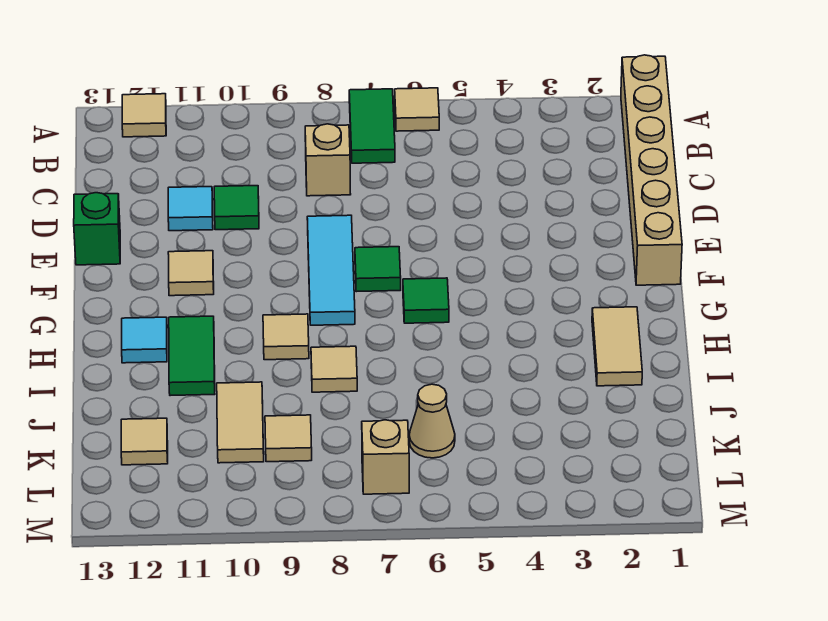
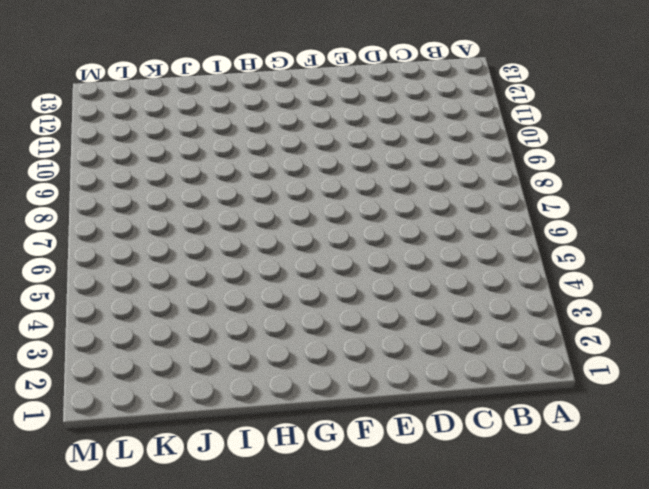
none -> tan brick A1:F1 level 1
none -> tan tile A6 level 1
none -> green tile A7:B7 level 1

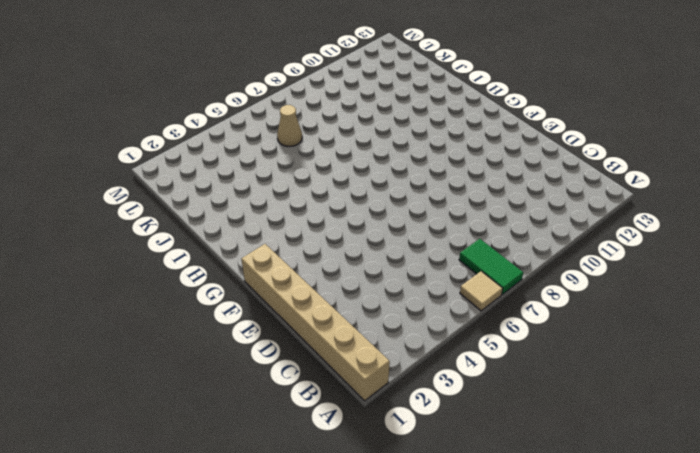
none -> tan tile A12 level 1
none -> tan brick C8 level 1
none -> green tile D10 level 1

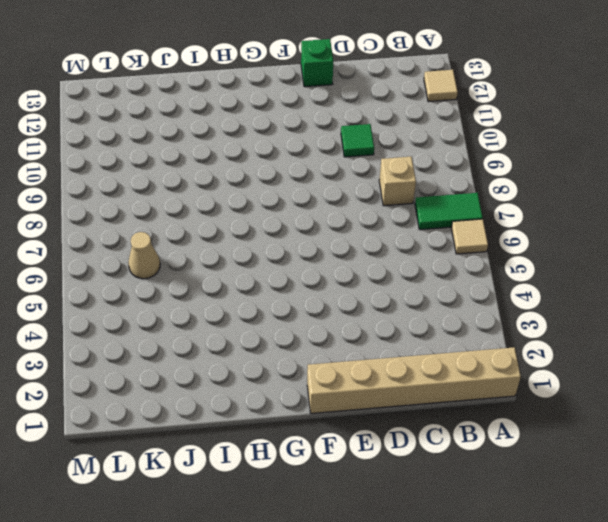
none -> cyan tile D11 level 1
none -> cyan tile E8:G8 level 1
none -> green tile F7 level 1

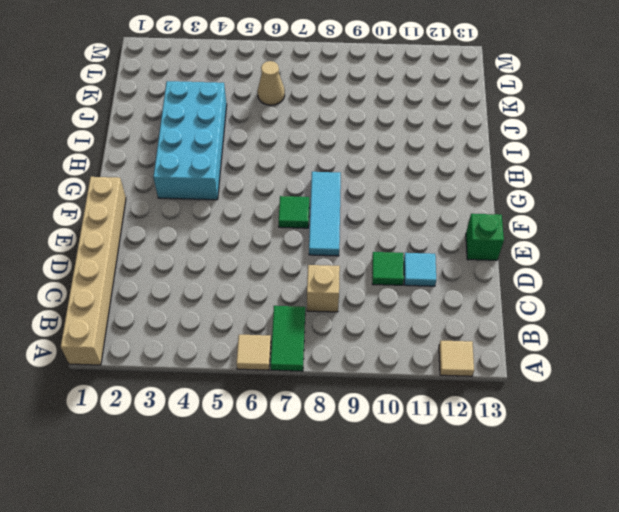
cyan brick G3:J4 level 1 -> none
none -> tan tile F11 level 1
none -> green tile G6 level 1
none -> tan tile H2:I2 level 1

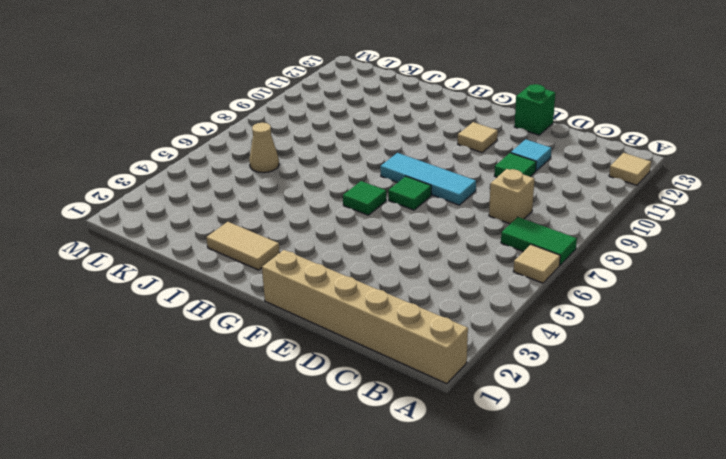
none -> tan tile H9 level 1
none -> green tile H11:I11 level 1
none -> cyan tile H12 level 1

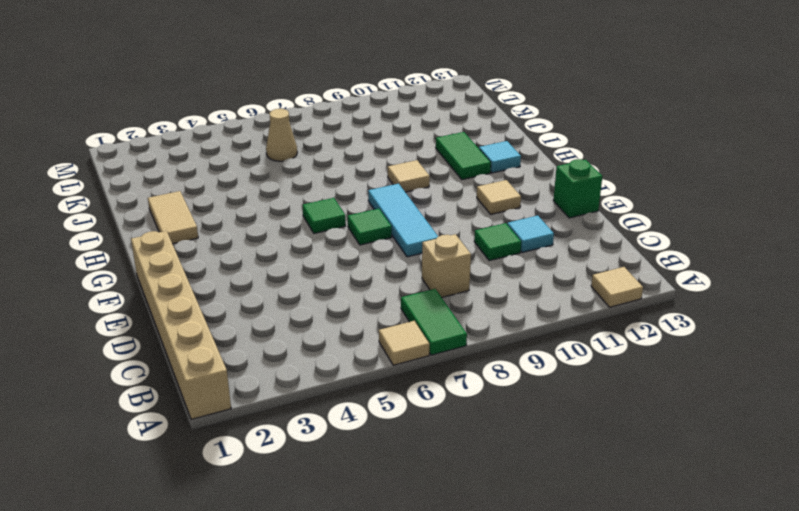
none -> tan tile I8 level 1
none -> tan tile J10:K10 level 1
none -> tan tile K9 level 1

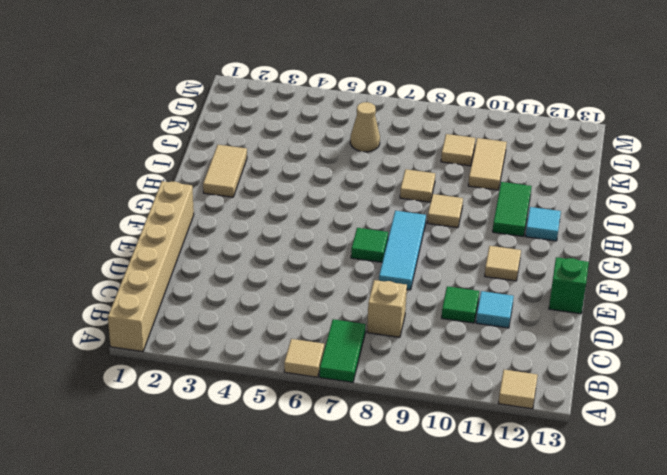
none -> green tile G6 level 1
none -> tan tile K12 level 1
none -> tan brick L7 level 1

